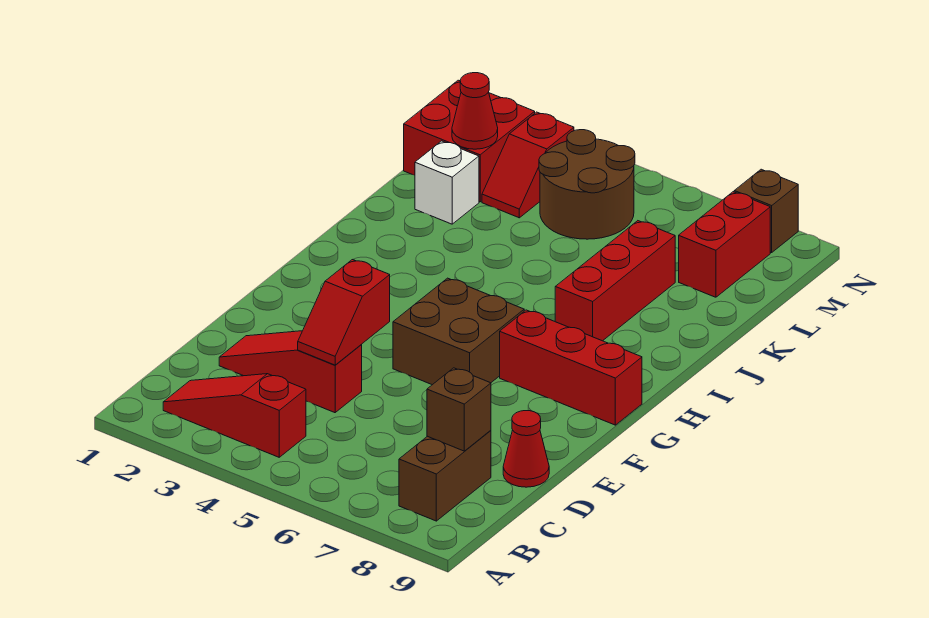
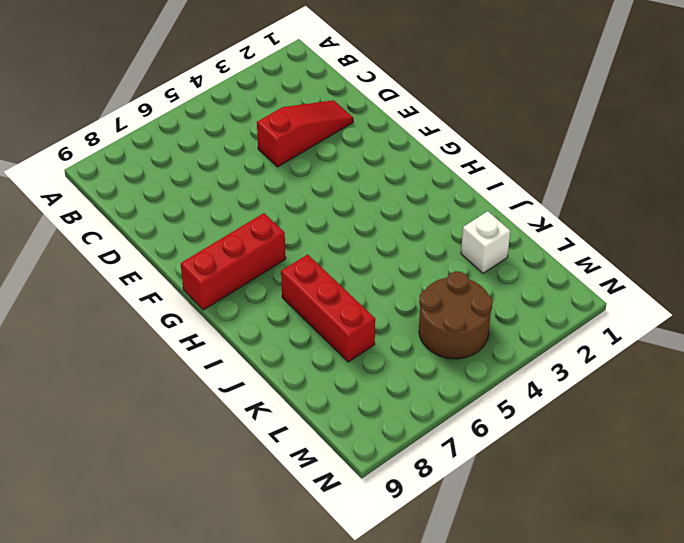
none -> red slope B2:B4 level 1 top 4
none -> brown brick B8:C8 level 1
none -> red cone D9 level 1

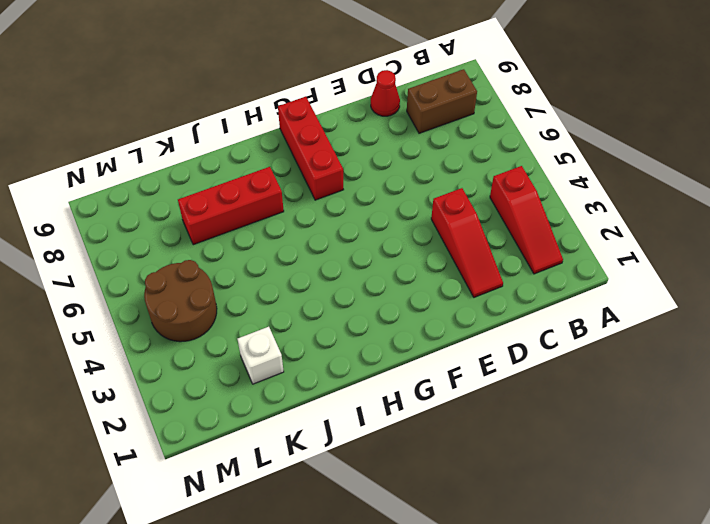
none -> brown brick F5:G6 level 1
none -> red brick L1:M2 level 1
none -> red slope L3:M3 level 1 top M

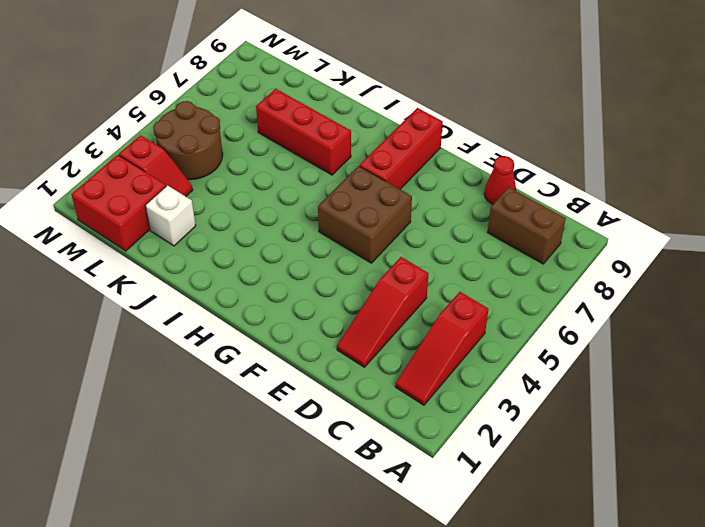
none -> red brick L8:M8 level 1
none -> brown brick N8 level 1
none -> brown brick C8 level 2

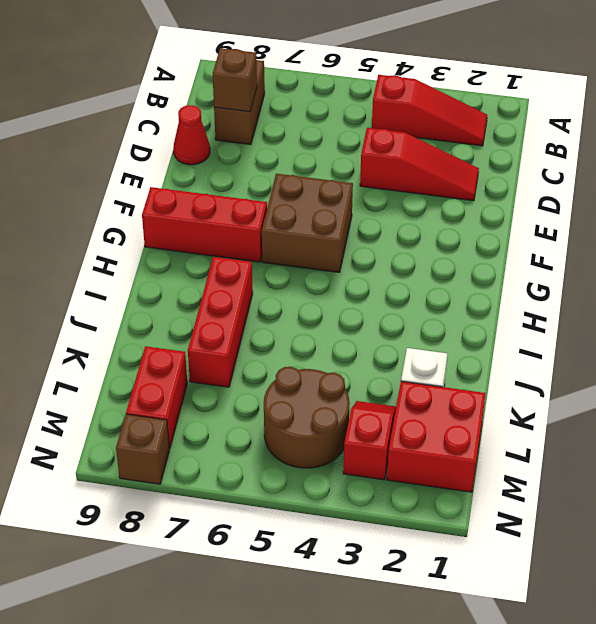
none -> red slope D4:E4 level 2 top E
none -> red cone L2 level 2

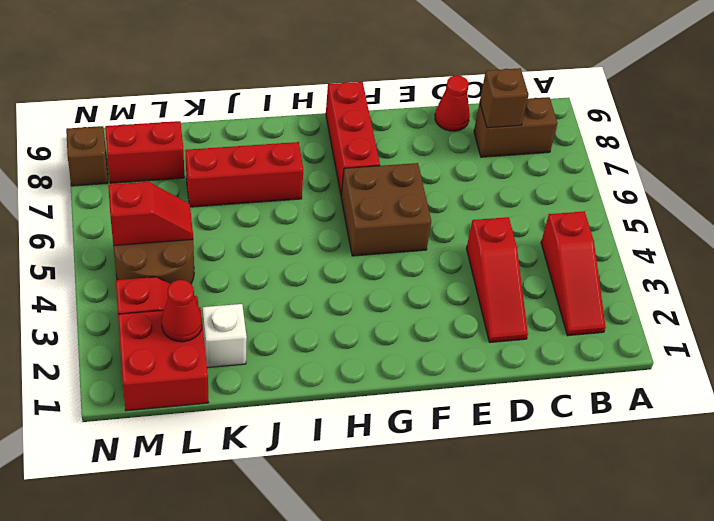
red slope L5:M5 level 2 top M -> red slope D4:E4 level 2 top E

